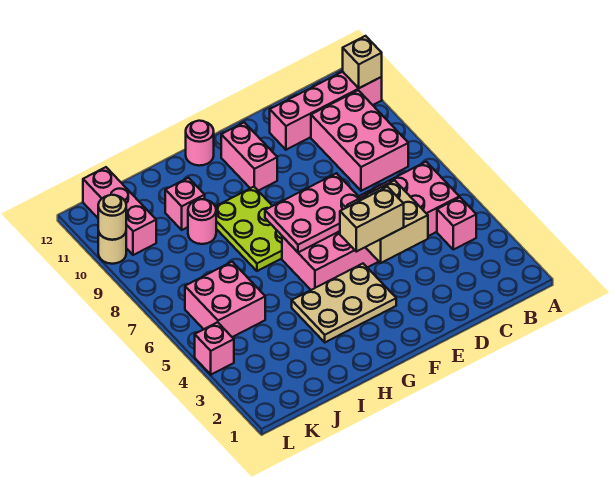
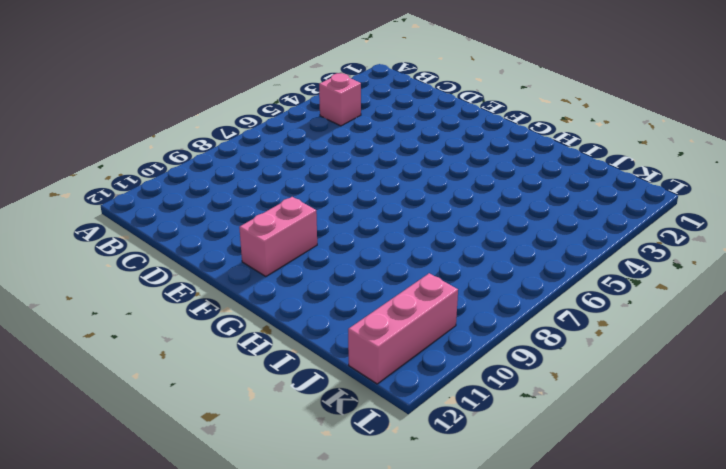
none -> pink brick A11:D11 level 1
none -> pink brick B5:G6 level 1
none -> pink brick B8:C10 level 1

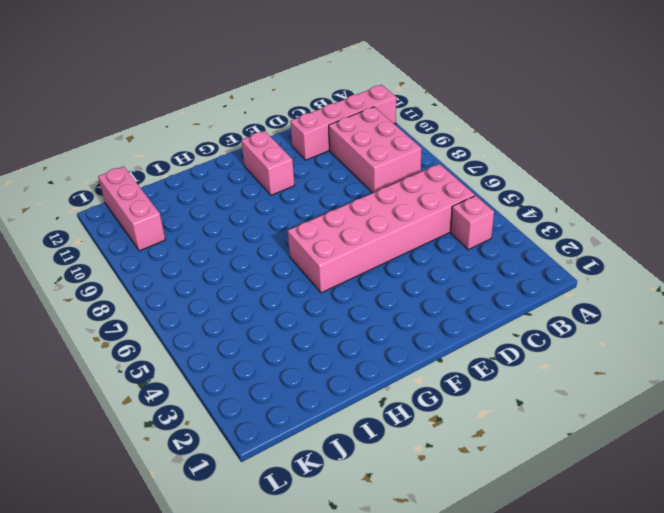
none -> tan plate F3:H4 level 1
none -> lime plate G7:H9 level 1
none -> pink round brick G12 level 1

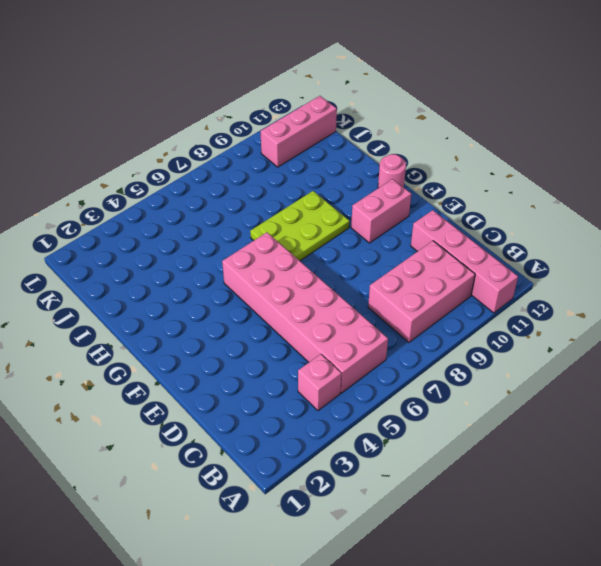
none -> tan plate F3:H4 level 1
none -> pink round brick I9 level 1
none -> pink brick I10 level 1

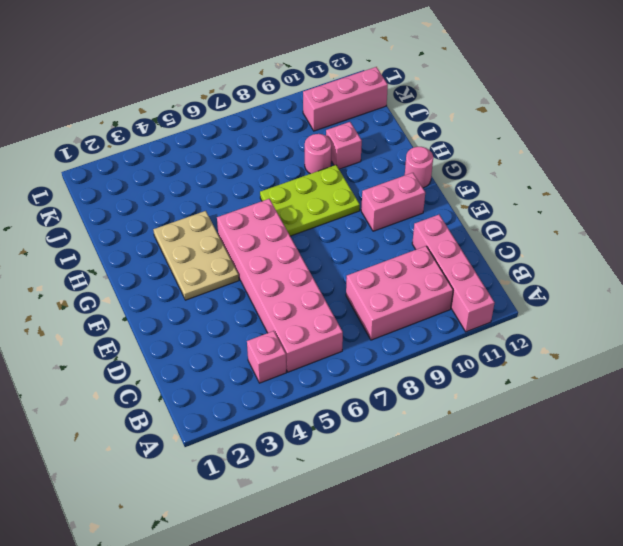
none -> pink brick J5:K6 level 1
none -> pink brick L4 level 1
none -> tan round brick L10 level 1

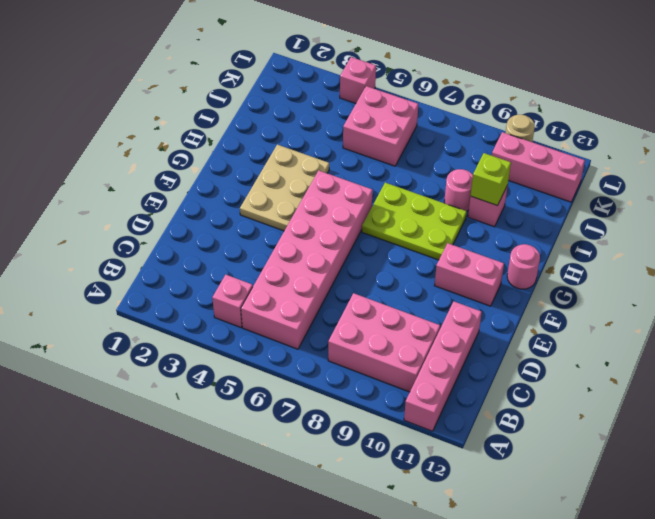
lime brick I10 level 2 -> none
none -> tan brick A11 level 2
none -> tan brick D4:E5 level 2
none -> pink plate E6:G7 level 2

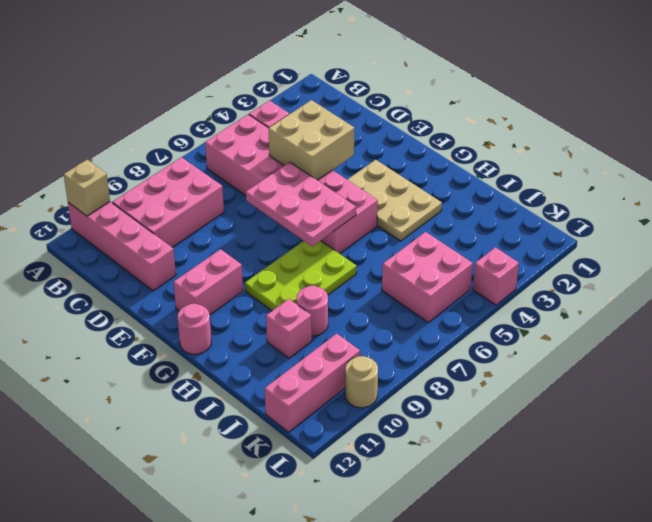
none -> tan round brick L10 level 2
none -> tan brick E4:F4 level 3

